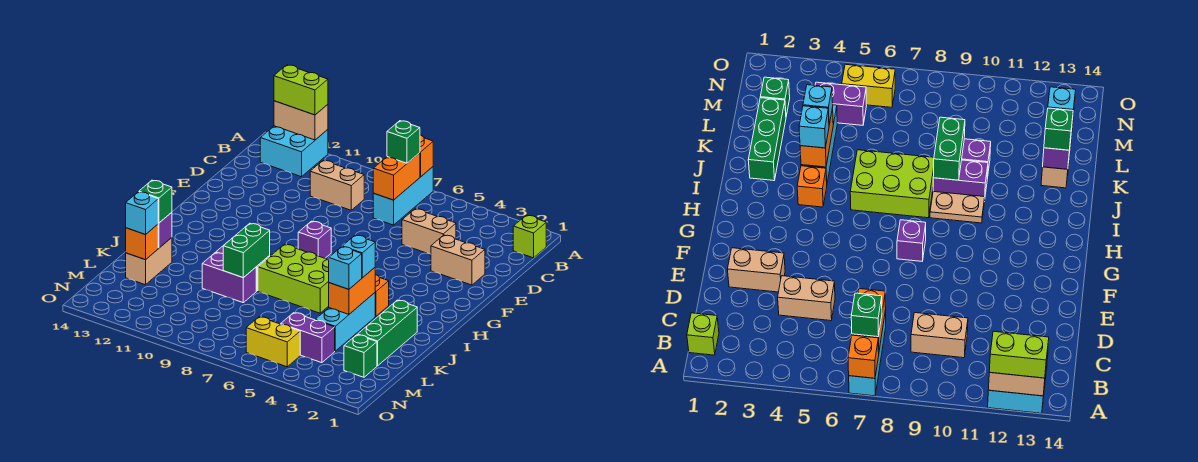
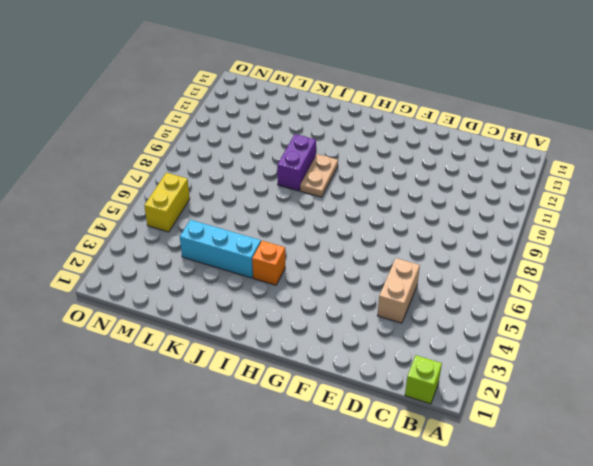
none -> cyan brick A7:C7 level 1
none -> cyan brick A12:B13 level 1
none -> tan brick C9:C10 level 1
none -> tan brick E2:E3 level 1

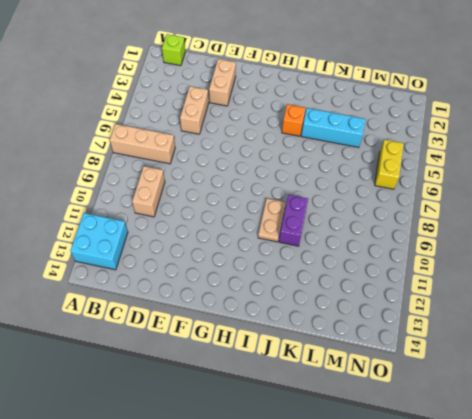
tan brick A7:C7 level 1 -> cyan brick A7:C7 level 1
none -> purple brick G8 level 1
none -> lime brick I6:J8 level 1
none -> green brick J2:L2 level 1
none -> purple brick K9:K10 level 1

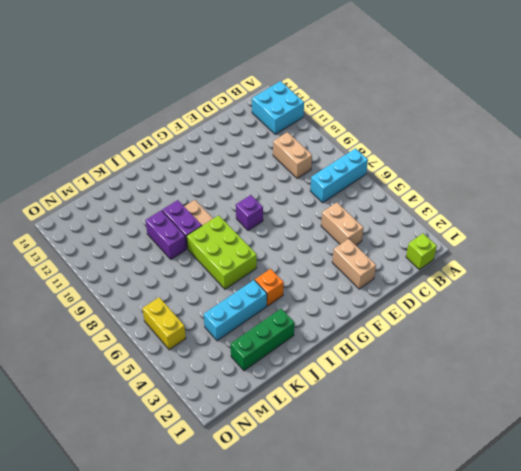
none -> tan brick K13:L13 level 1
none -> green brick M2 level 1
none -> purple brick M4:M5 level 1
none -> orange brick A7 level 2

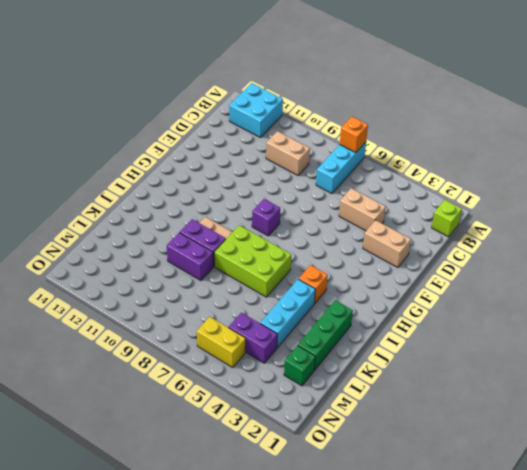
none -> tan brick K13:L13 level 1
none -> tan brick A12:A13 level 2
none -> orange brick B7:C7 level 2
none -> orange brick J4:K4 level 2

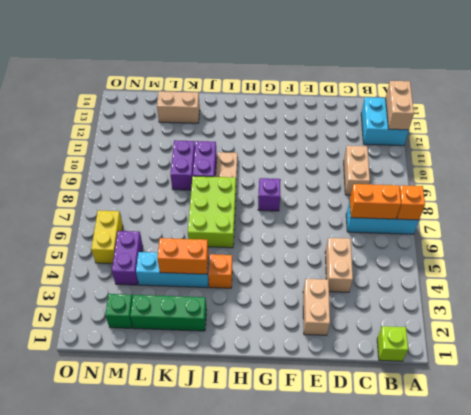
none -> green brick J9:K9 level 2
none -> purple brick K13 level 2
none -> orange brick L13 level 2
none -> lime brick A12:A13 level 3

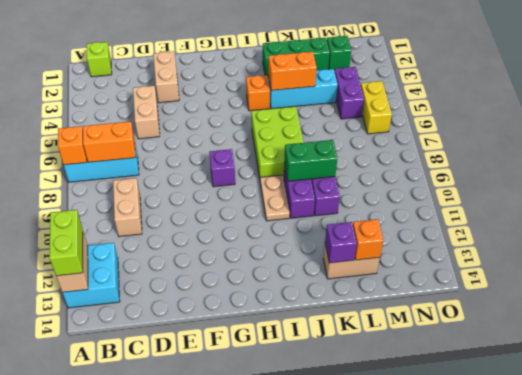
none -> green brick B7 level 3
none -> cyan brick J4 level 3
none -> cyan brick K4 level 3
none -> green brick K13 level 3

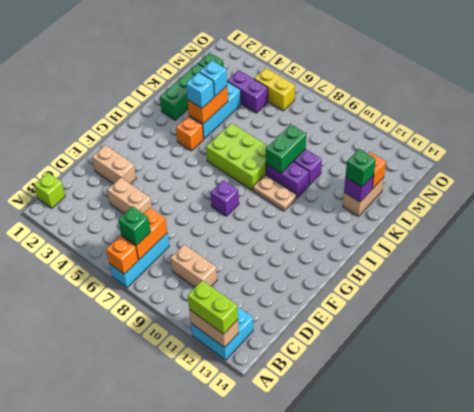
none -> cyan brick L13 level 3

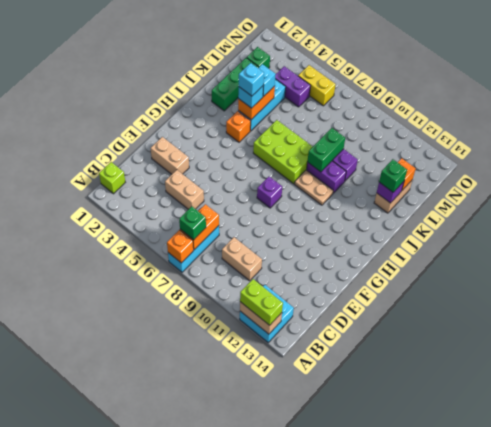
cyan brick J4 level 4 -> cyan brick L13 level 3

